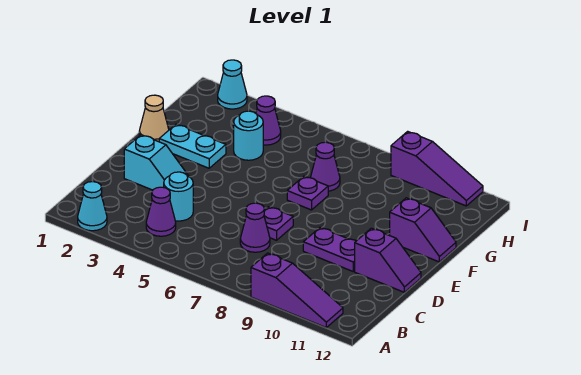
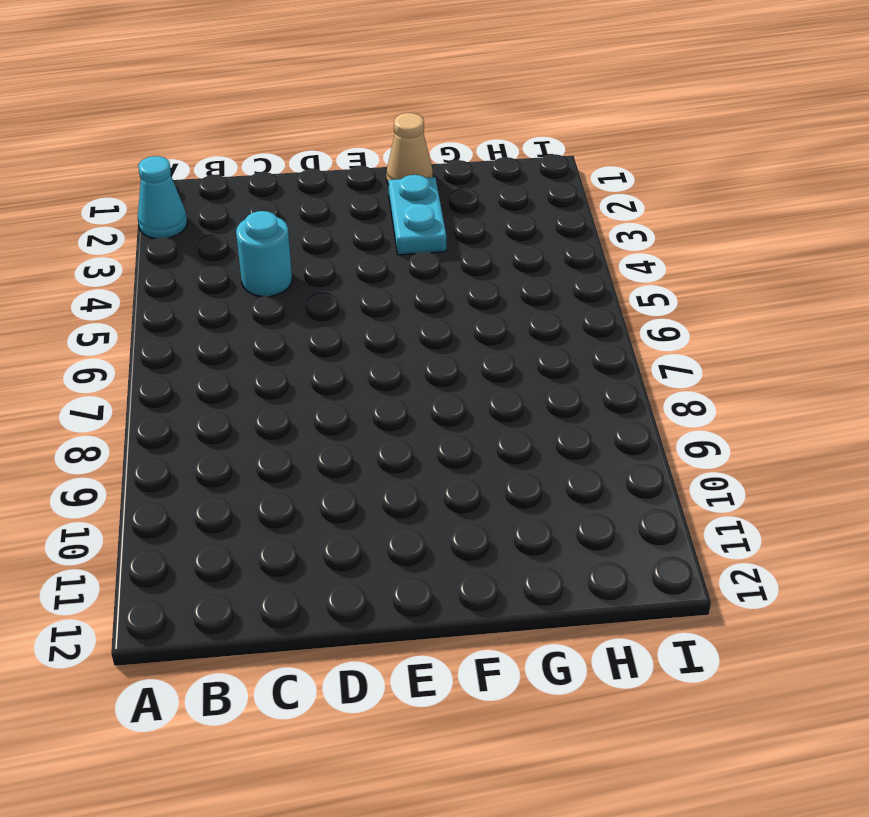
none -> purple slope A9:A11 level 1 top 9
none -> purple cone B4 level 1
none -> purple cone C7 level 1

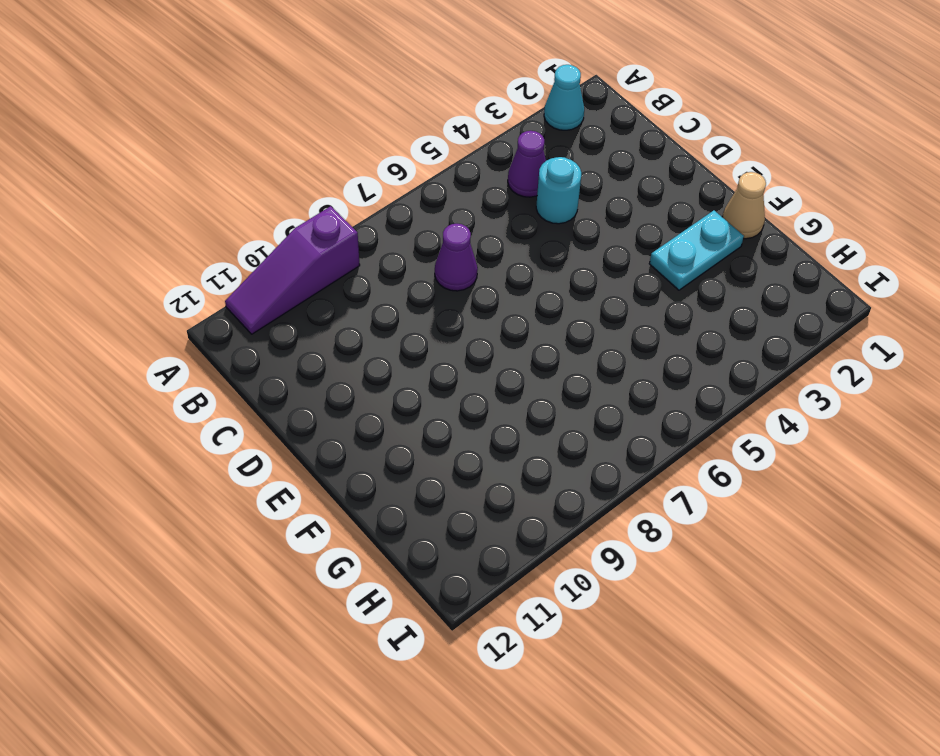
none -> cyan slope D2:D3 level 1 top 2
none -> purple plate D7 level 1
none -> purple plate D9:D10 level 1

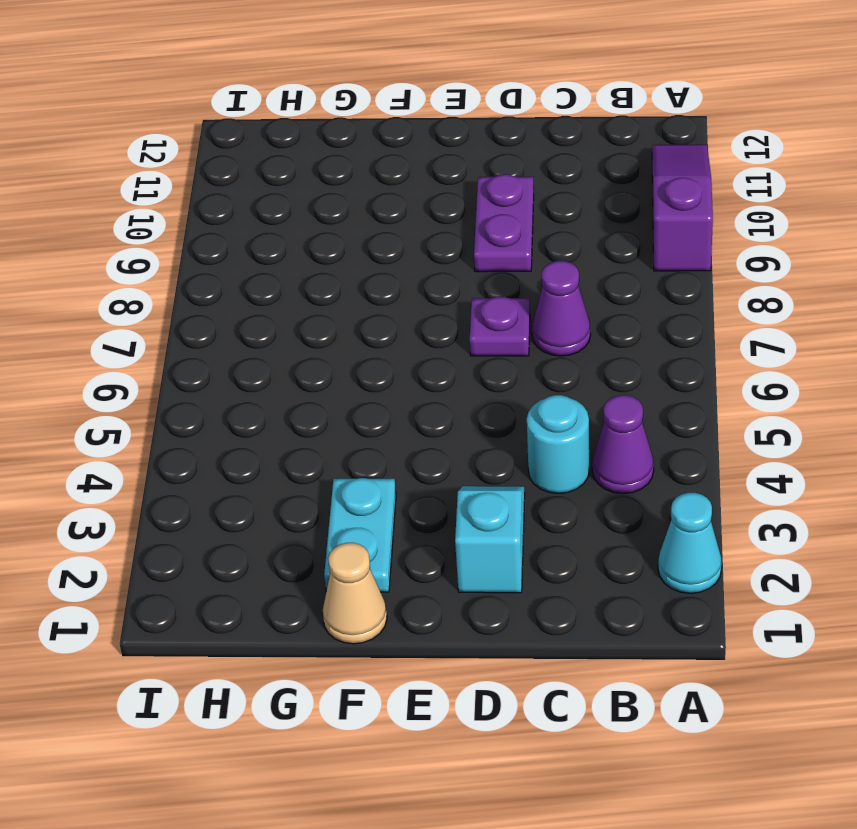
none -> purple slope D11:D12 level 1 top 11
none -> purple plate F7 level 1
none -> purple slope F11:F12 level 1 top 11

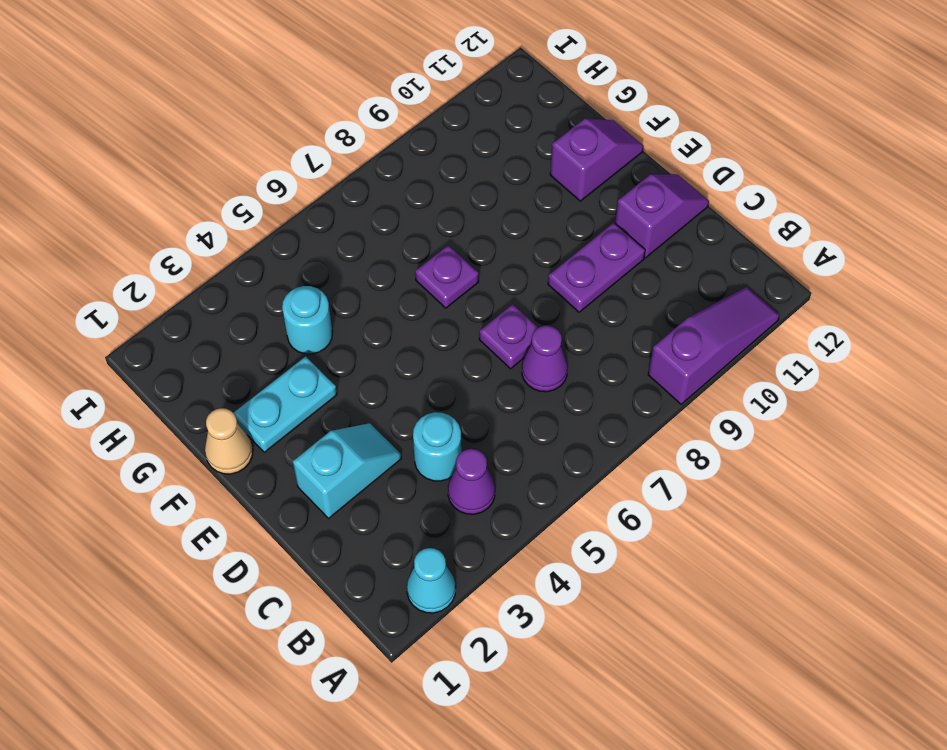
none -> purple cone G7 level 1
none -> purple cone H4 level 1
none -> cyan cone I2 level 1

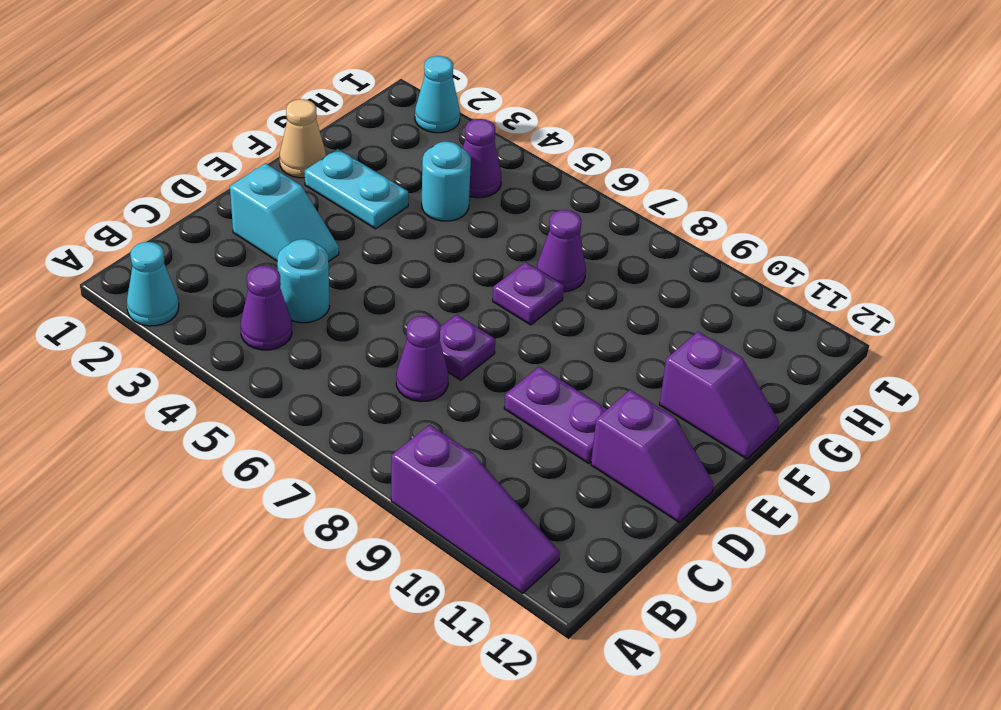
none -> purple slope I9:I11 level 1 top 9

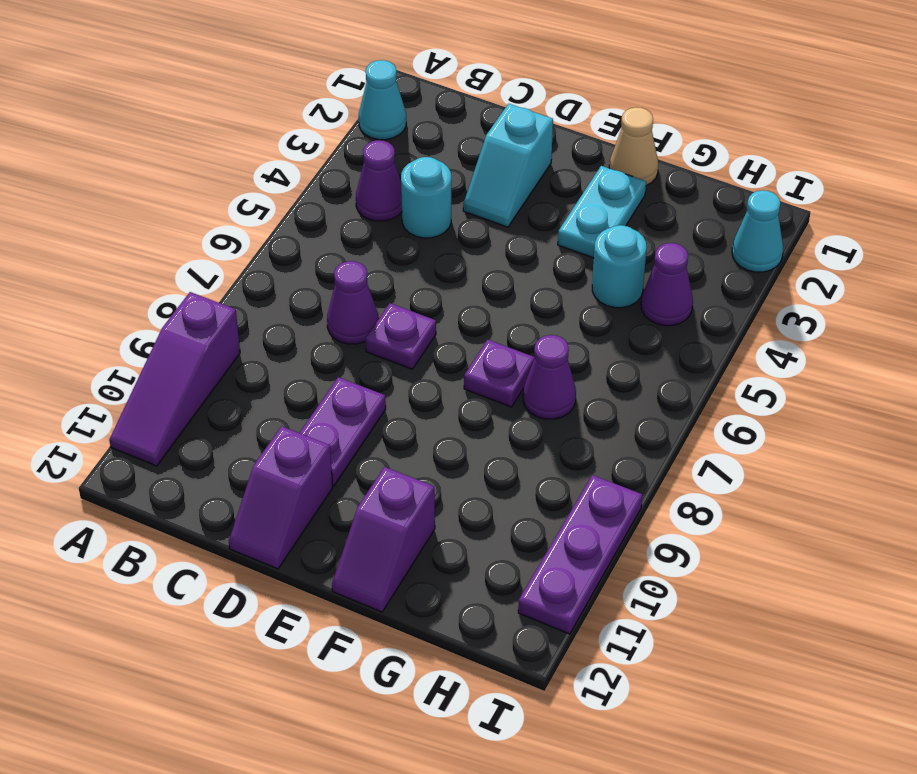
purple plate I9:I11 level 1 -> purple slope I9:I11 level 1 top 9

